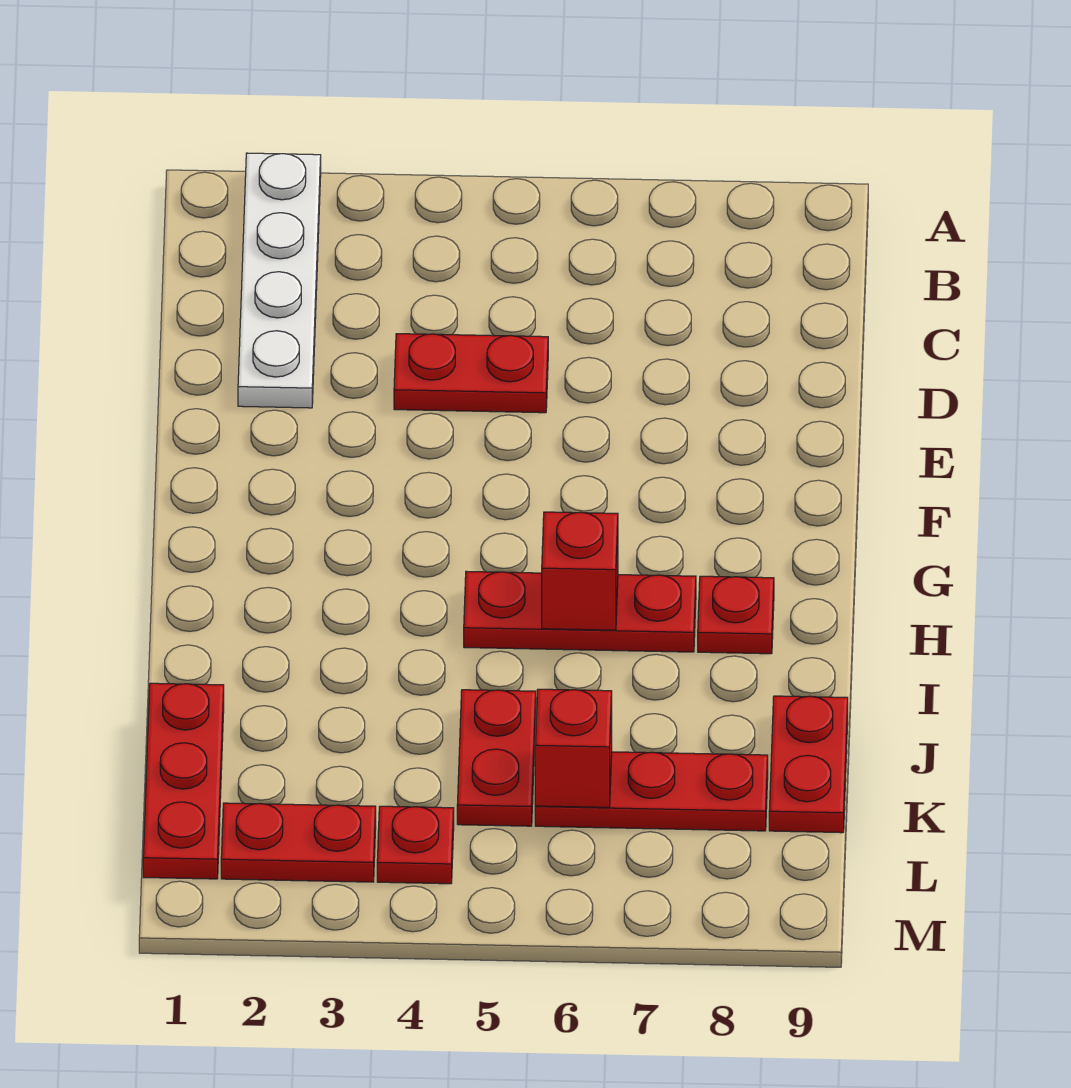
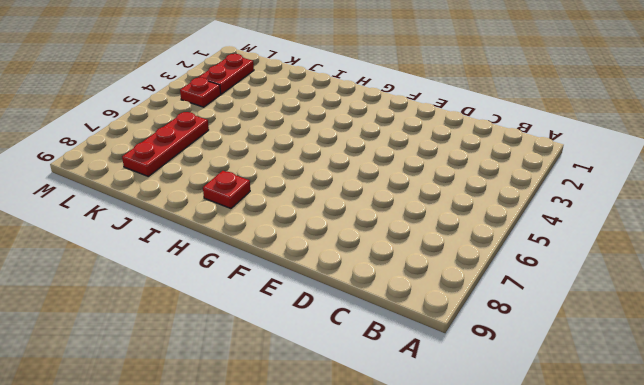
none -> white plate A2:D2 level 1
none -> red plate D4:D5 level 1
none -> red plate H5:H7 level 1

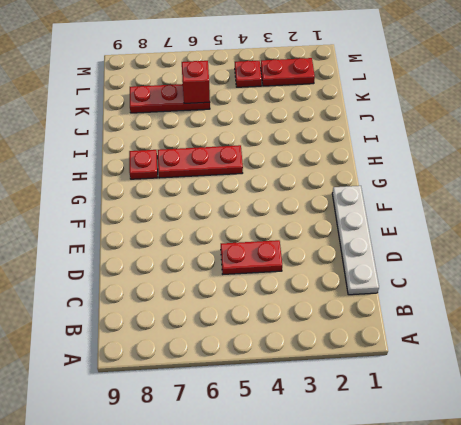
white plate C1:F1 level 1 -> white plate A2:D2 level 1
none -> red plate J1:L1 level 1
none -> red plate J5:K5 level 1
none -> red plate J9:K9 level 1

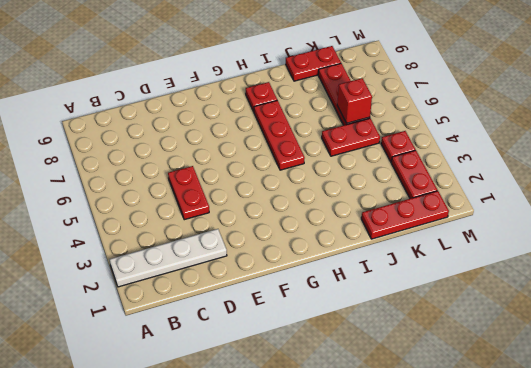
none -> red brick H6 level 2

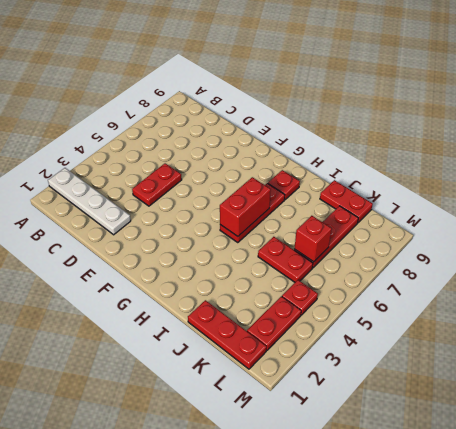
red brick H5:H6 level 2 -> red brick H6 level 2

